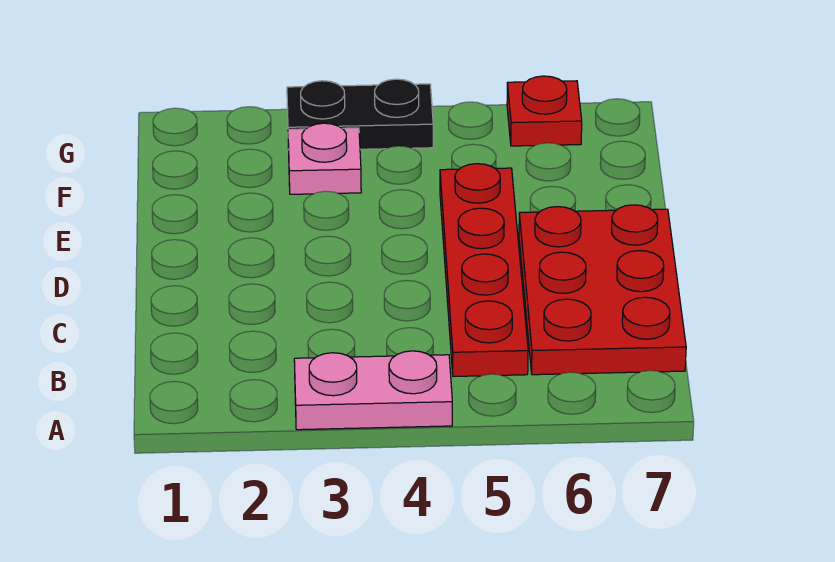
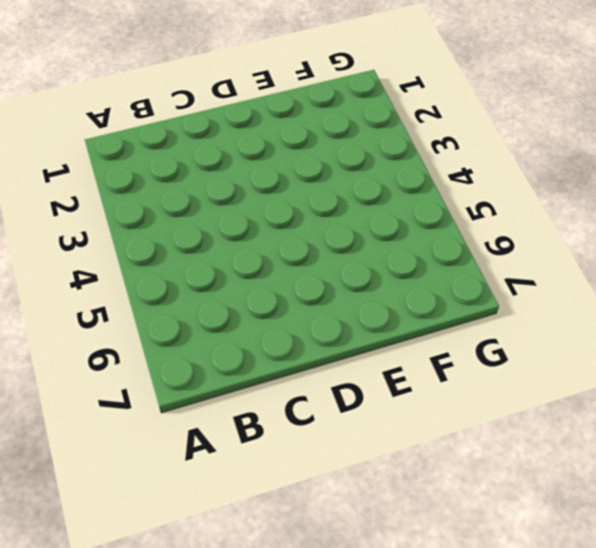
none -> pink plate A3:A4 level 1
none -> red plate B5:E5 level 1

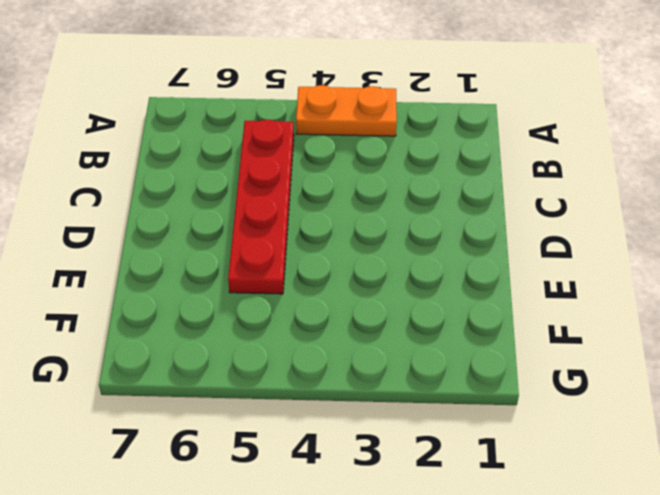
orange plate A3:A4 level 1 -> pink plate A3:A4 level 1
none -> red plate B6:D7 level 1
none -> pink plate F3 level 1

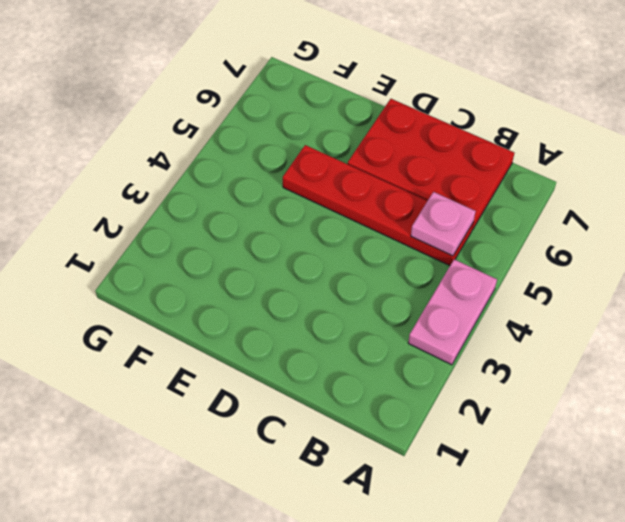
pink plate B5 level 2 -> pink plate F3 level 1
none -> black plate G3:G4 level 1
none -> red plate G6 level 1

